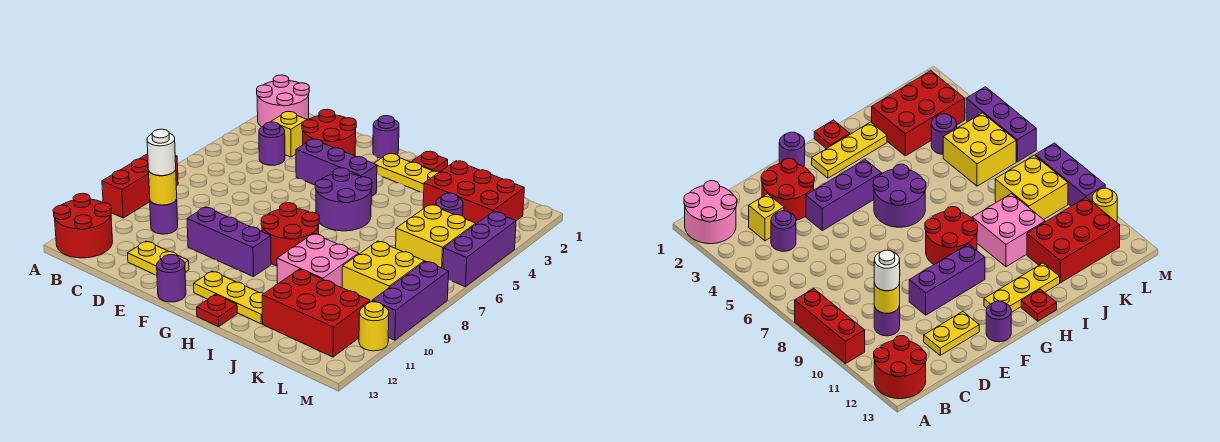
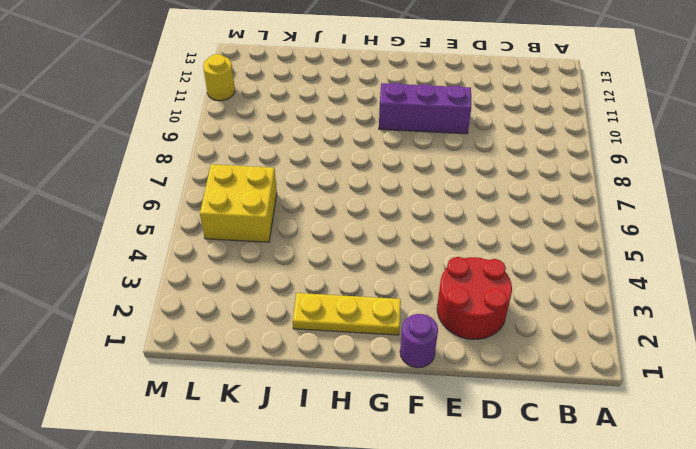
none -> pink round brick A1:B2 level 1
none -> red brick A8:A10 level 1
none -> red round brick A12:B13 level 1

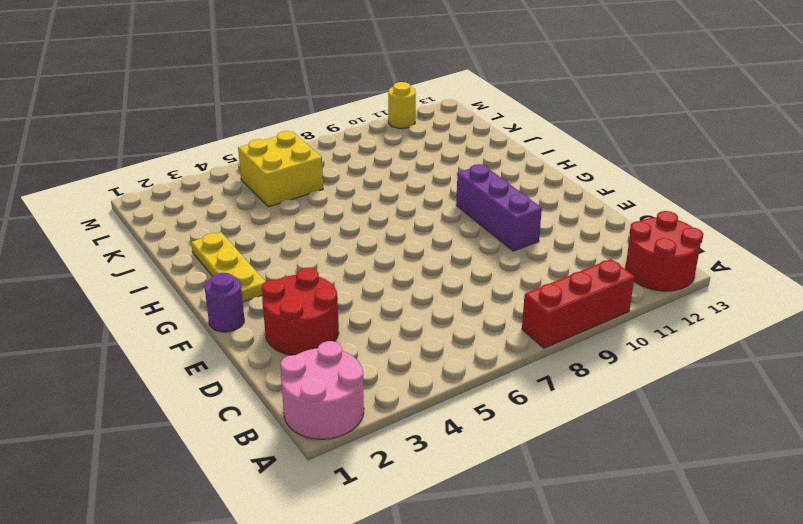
none -> yellow brick C3 level 1
none -> purple round brick C4 level 1
none -> purple round brick C10 level 1

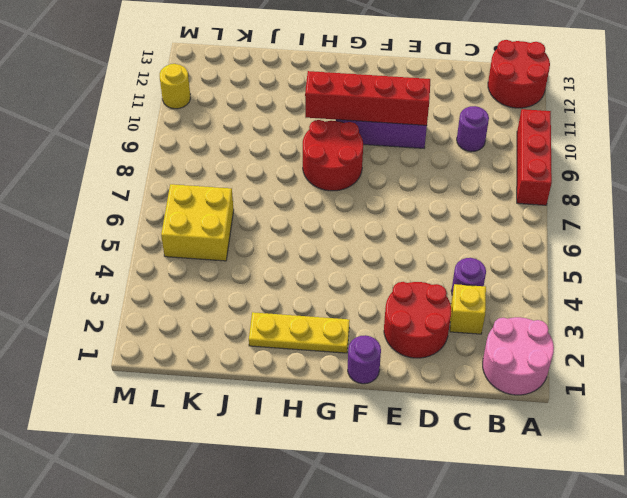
red brick E10:H10 level 2 -> none
none -> yellow plate D12:E12 level 1
none -> purple brick E4:G4 level 1
none -> purple round brick F13 level 1

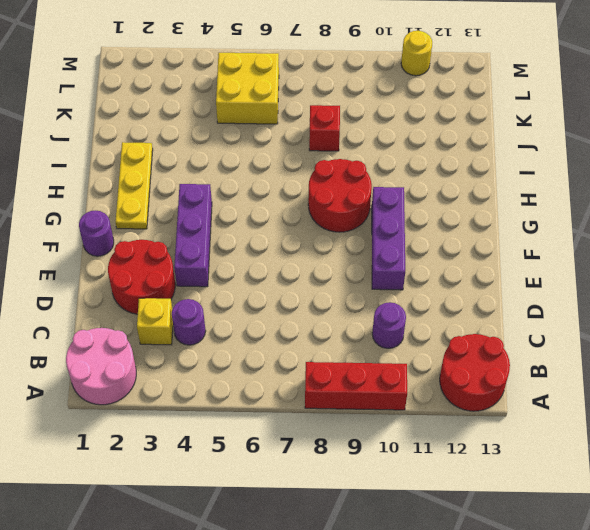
red brick J8 level 1 -> none
none -> yellow plate D12:E12 level 1
none -> purple round brick F13 level 1
none -> purple round brick G5:H6 level 1

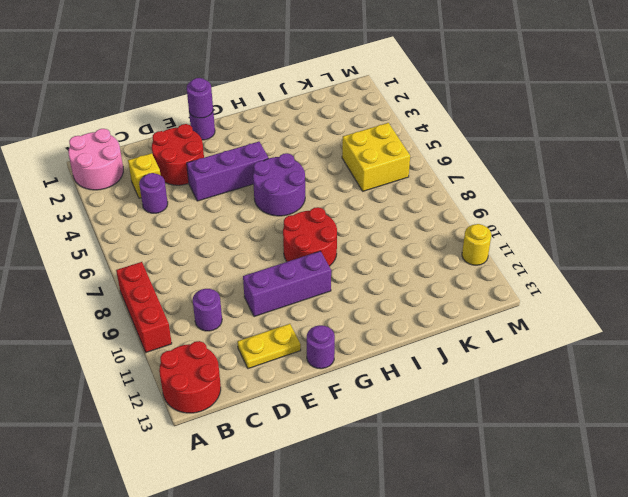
purple round brick F1 level 2 -> purple round brick K4 level 1
none -> yellow plate G2:I2 level 1
none -> yellow plate G12:I12 level 1
none -> red plate H1 level 1

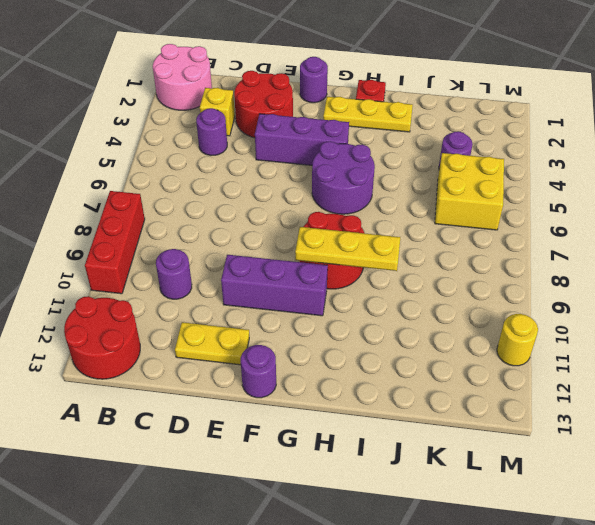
yellow plate G9:I9 level 2 -> yellow plate G12:I12 level 1
none -> red plate H13 level 1
none -> pink brick I9:J10 level 1
none -> red brick J2:L3 level 1

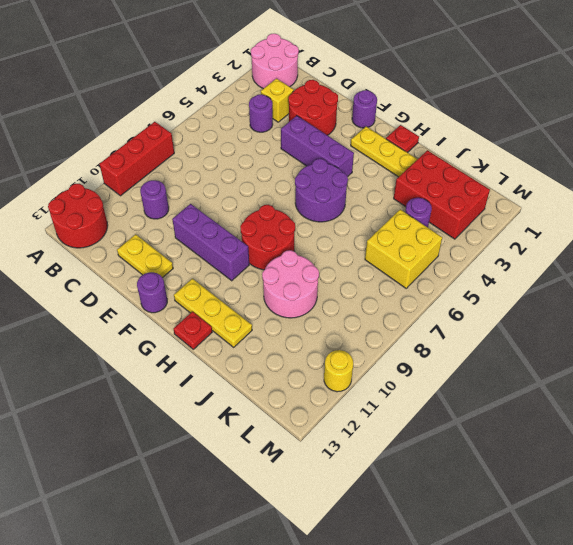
pink round brick I9:J10 level 1 -> pink brick I9:J10 level 1
none -> red brick J11:L12 level 1
none -> yellow brick K8:L9 level 1
none -> purple brick M4:M6 level 1

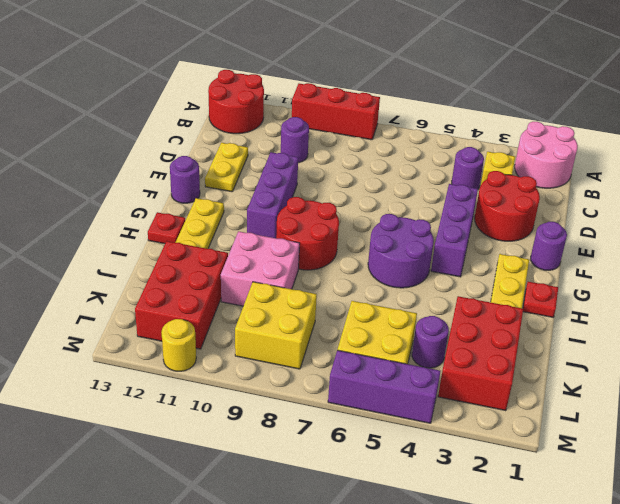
none -> purple brick M8:M10 level 1
none -> yellow round brick C10 level 2
none -> white round brick C10 level 3

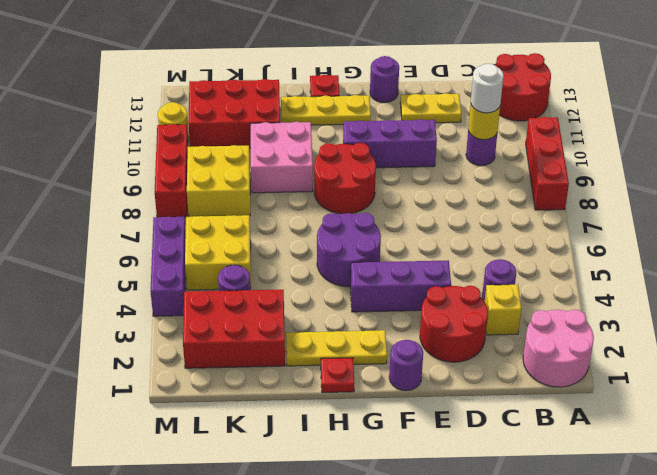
red brick M8:M10 level 1 -> purple brick M8:M10 level 1

